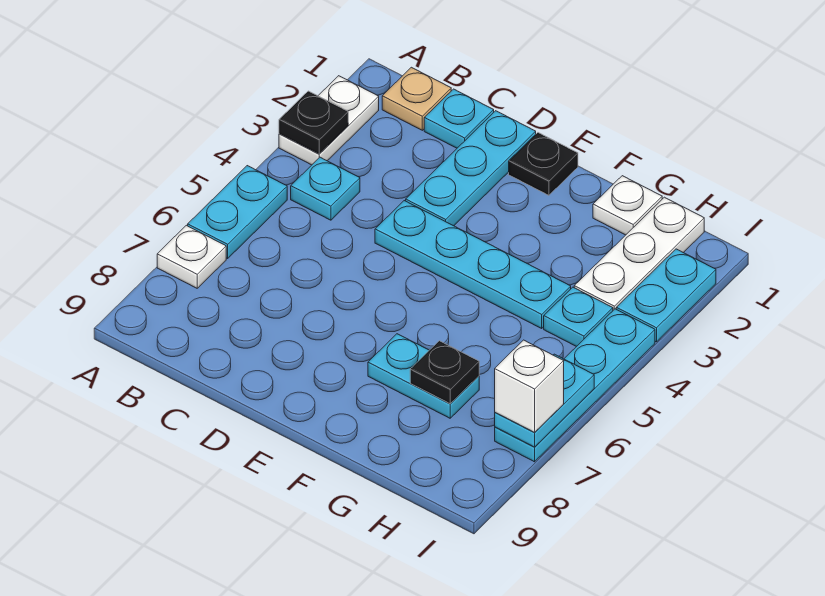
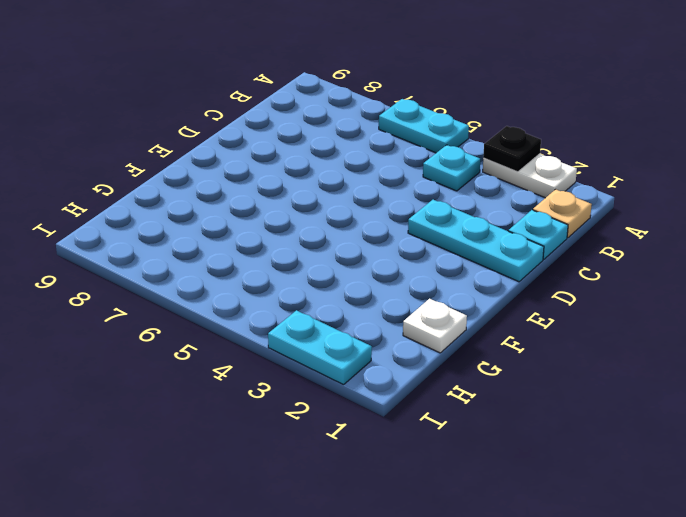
none -> white plate A7 level 1
none -> cyan plate D4:G4 level 1
none -> black plate E1 level 1

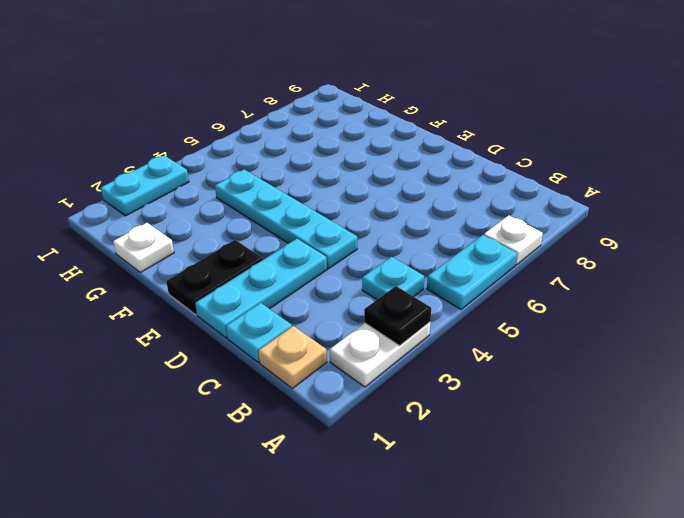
black plate E1:E2 level 1 -> black plate E1 level 1
none -> cyan plate F7:G7 level 1
none -> white plate H1:H3 level 1
none -> cyan plate H4 level 1

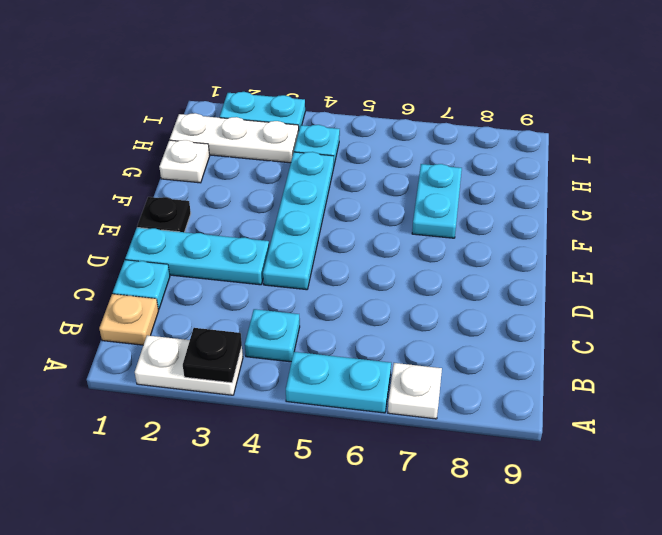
none -> cyan plate I4:I7 level 1
none -> black plate G7 level 2
none -> cyan plate I6:I7 level 2

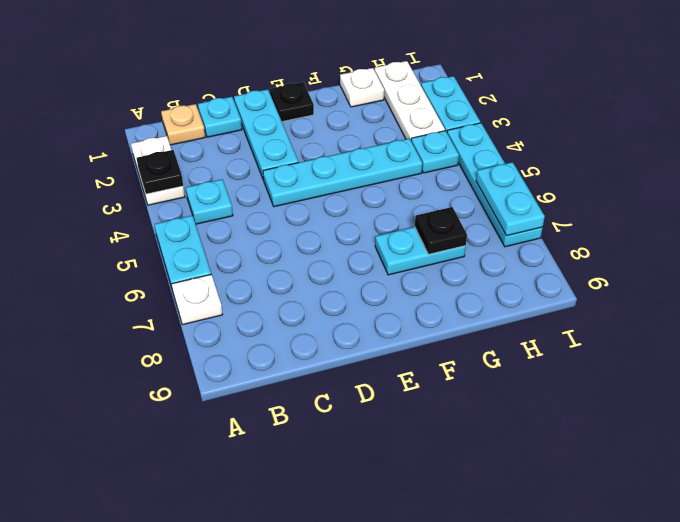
none -> white brick I7 level 3

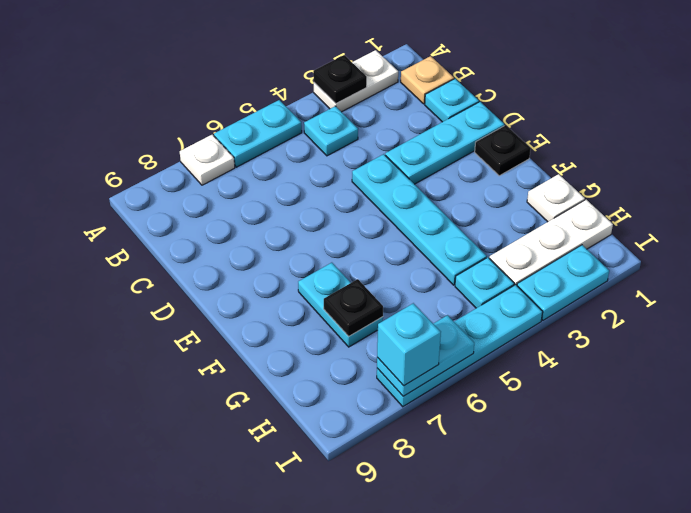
cyan brick I7 level 3 -> white brick I7 level 3

